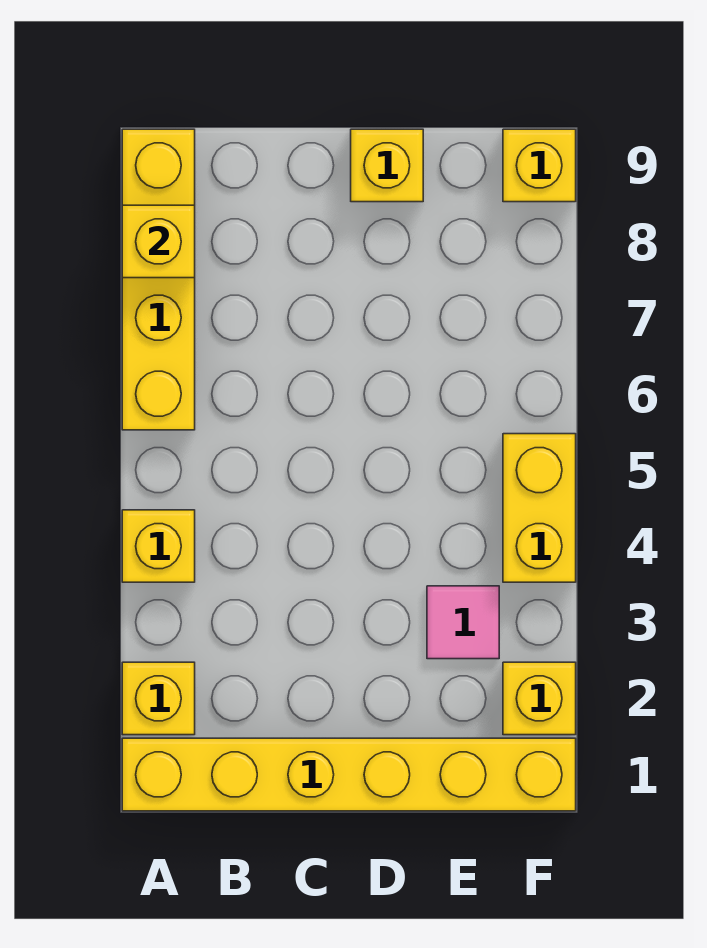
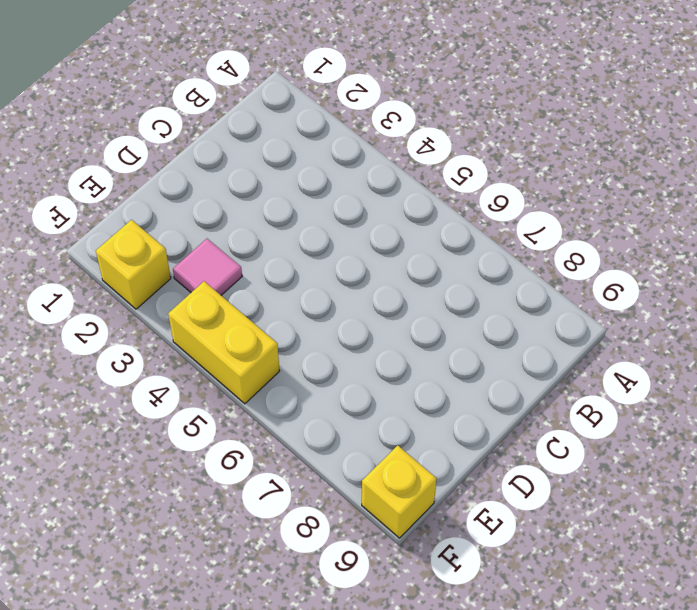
none -> yellow brick A1:F1 level 1
none -> yellow brick A2 level 1

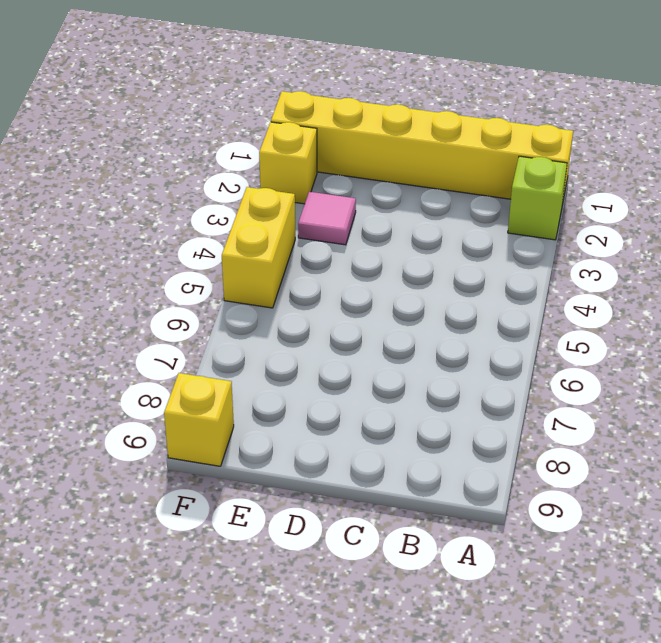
lime brick A2 level 1 -> yellow brick A2 level 1
none -> yellow brick A4 level 1
none -> yellow brick A6:A9 level 1

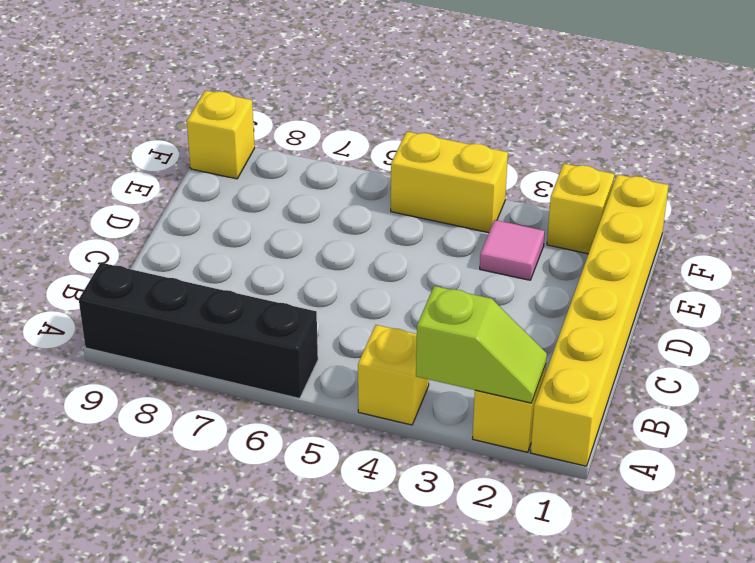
lime slope A2:A3 level 2 top 3 -> none
black brick A6:A9 level 1 -> yellow brick A6:A9 level 1
none -> yellow brick D9 level 1
none -> yellow brick A8 level 2

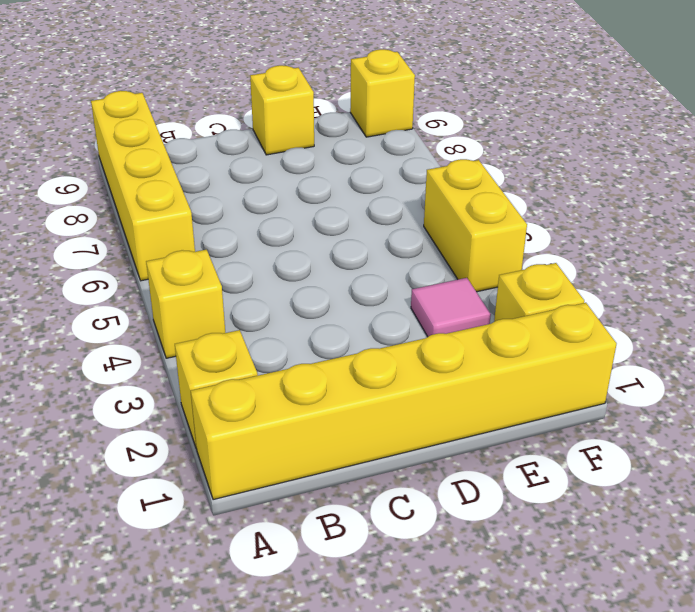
none -> yellow brick A8 level 2

